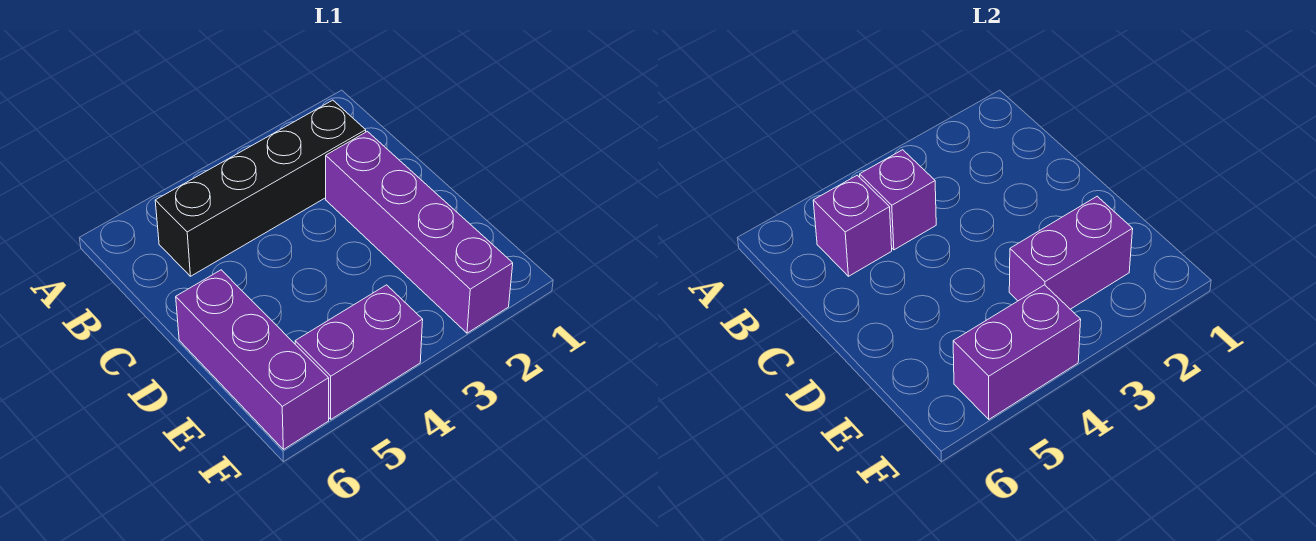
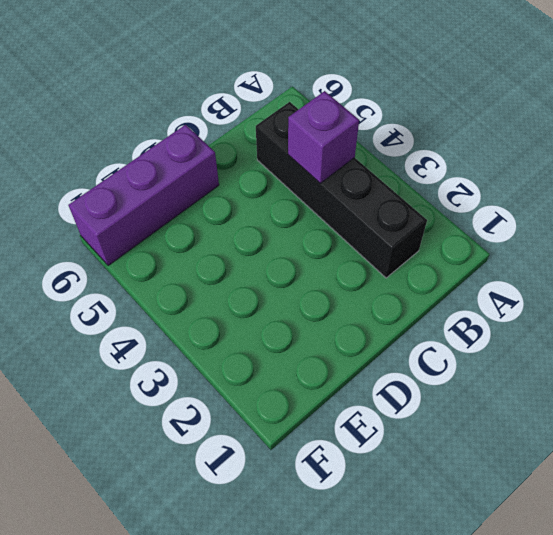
none -> purple brick C2:F2 level 1
none -> purple brick F4:F5 level 1

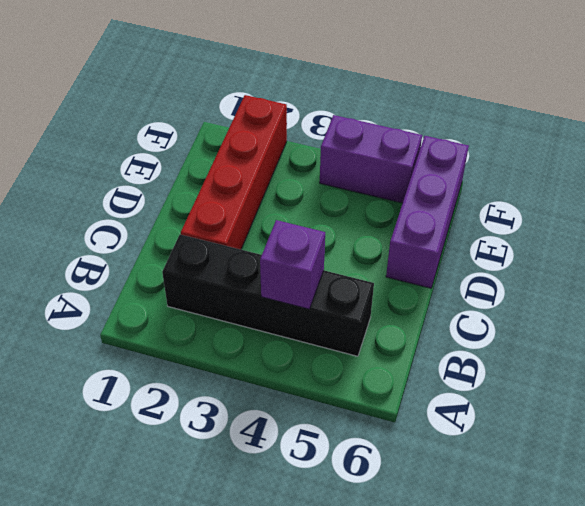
red brick C2:F2 level 1 -> purple brick C2:F2 level 1
none -> purple brick B5 level 2
none -> purple brick E2:E3 level 2

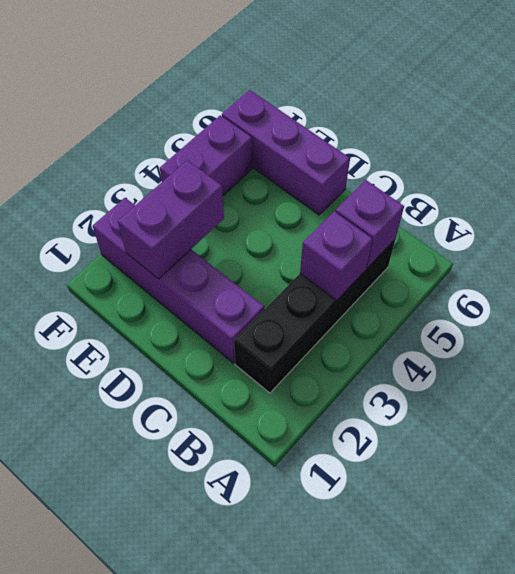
none -> purple brick F4:F5 level 2

